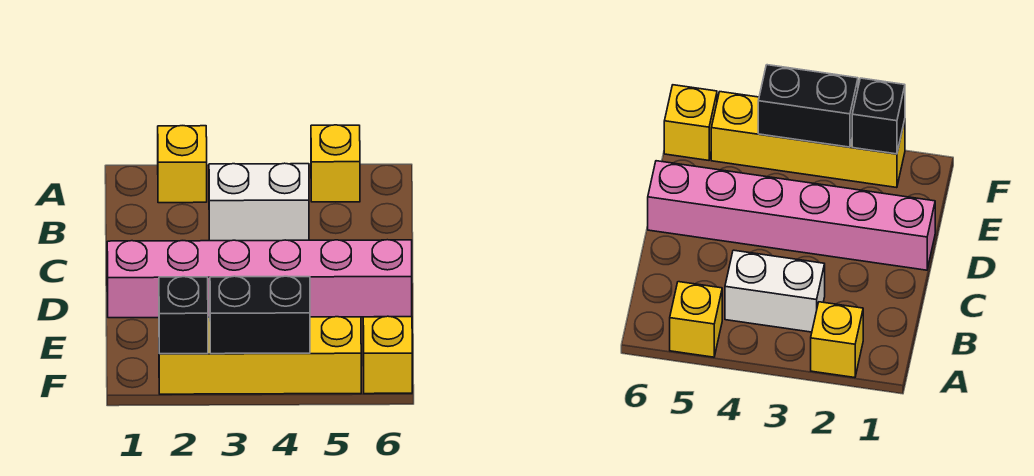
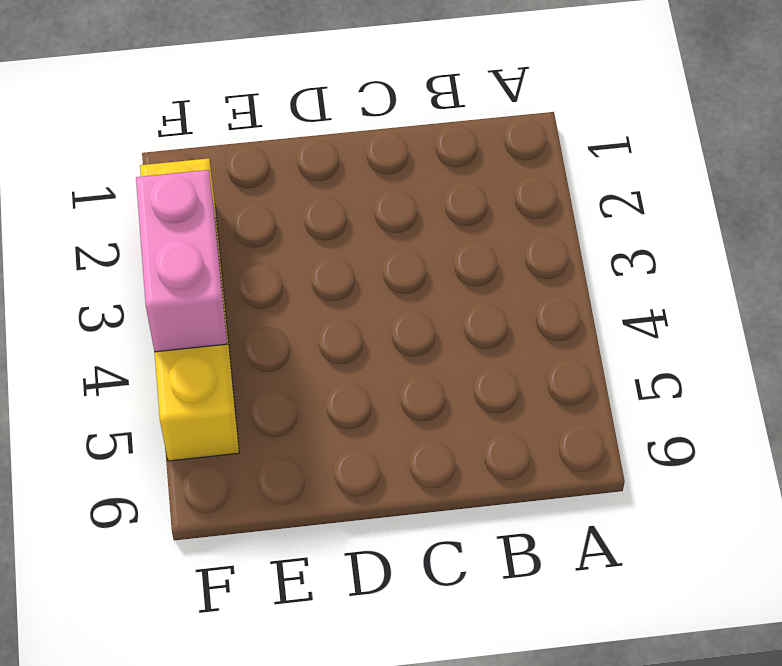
pink brick F3:F4 level 2 -> black brick F3:F4 level 2
none -> yellow brick A2 level 1
none -> yellow brick A5 level 1

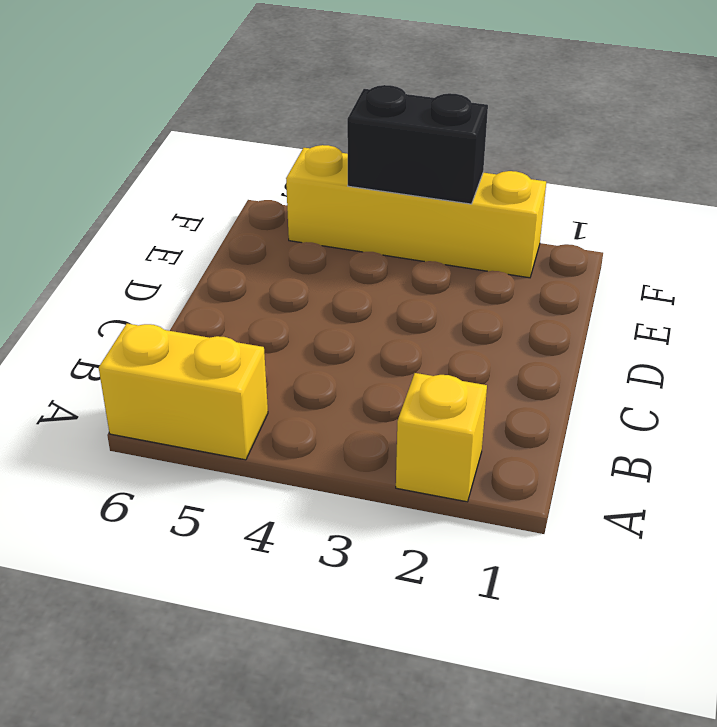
yellow brick A5:A6 level 1 -> yellow brick A5 level 1
none -> white brick B3:B4 level 1
none -> pink brick D1:D6 level 1

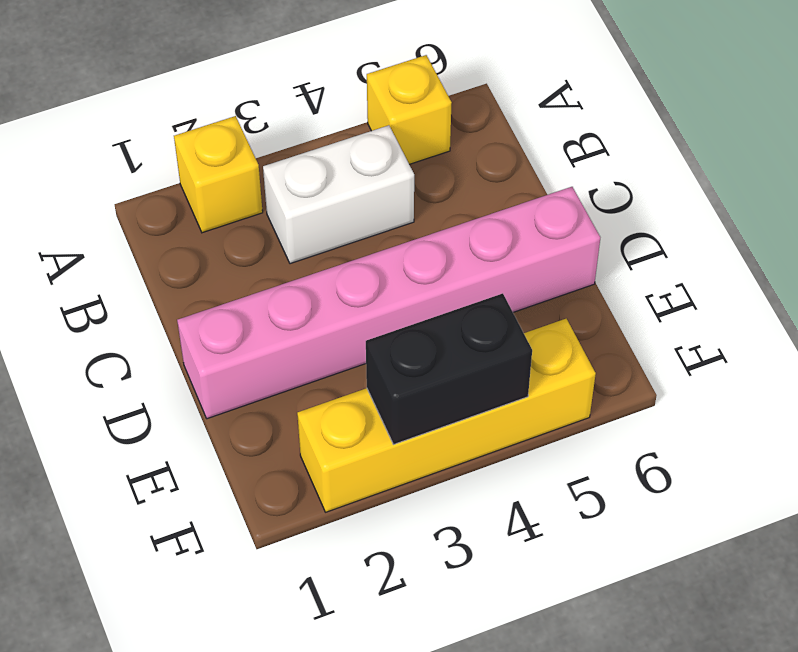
none -> yellow brick F6 level 1
none -> black brick F2 level 2

